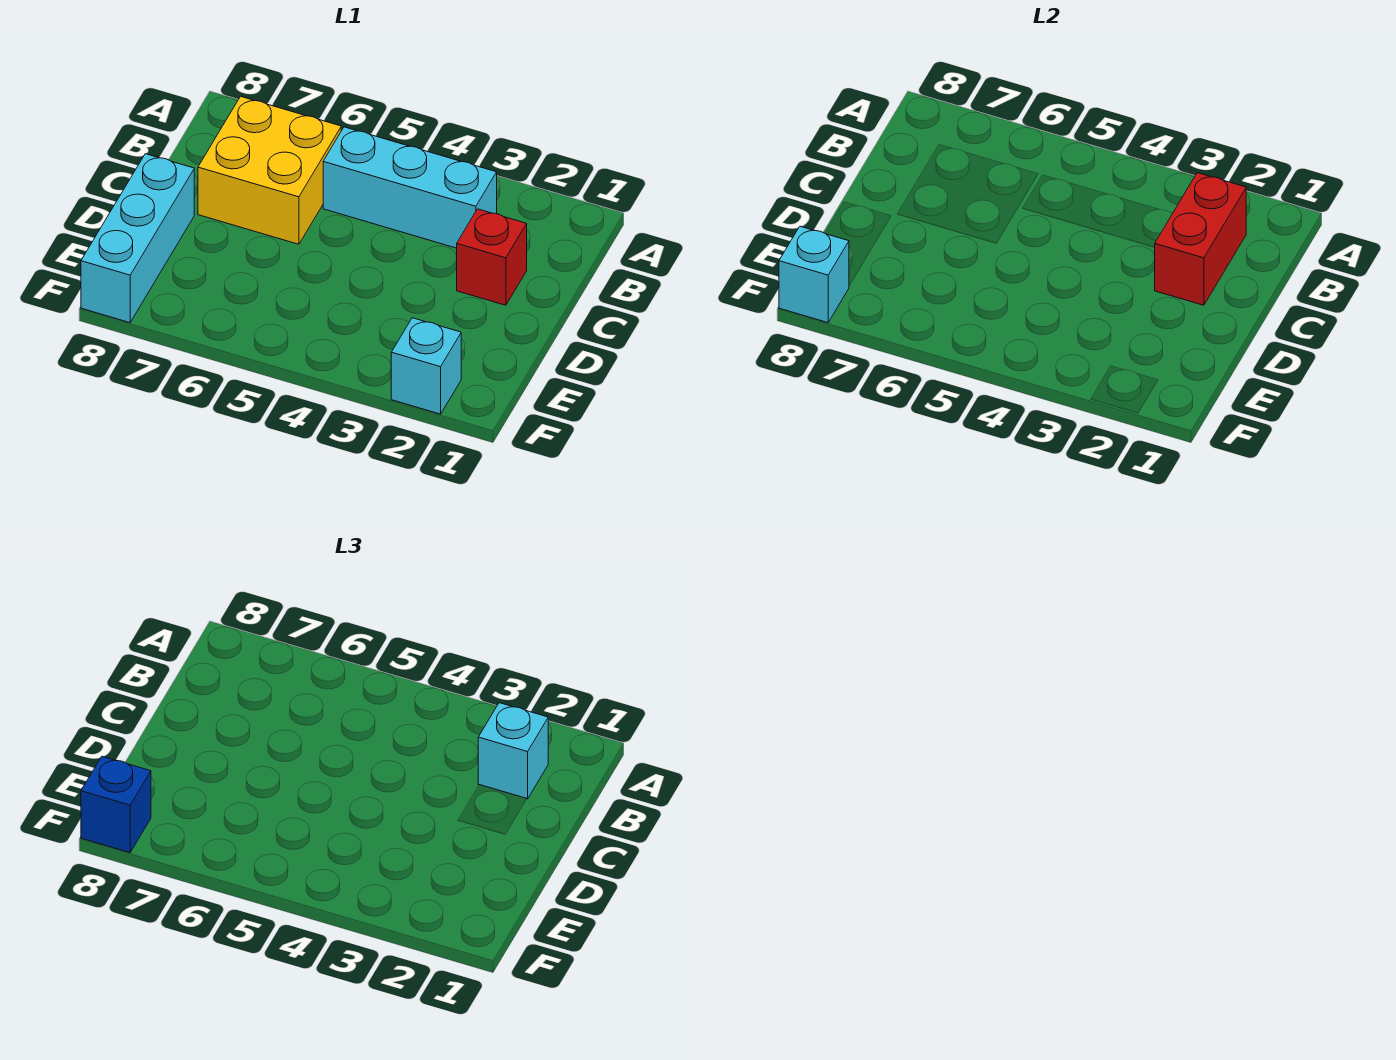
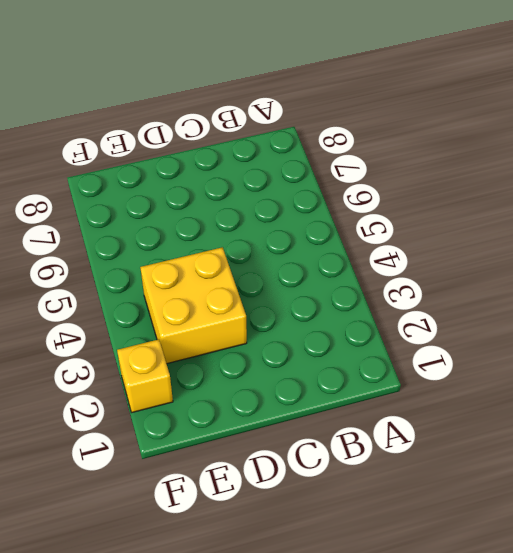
yellow brick D3:E4 level 1 -> yellow brick B6:C7 level 1
yellow brick F2 level 1 -> cyan brick F2 level 1
none -> cyan brick B3:B5 level 1
none -> red brick C2 level 1

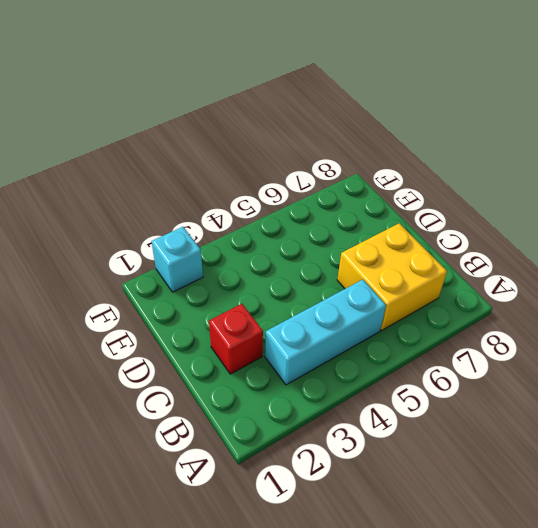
none -> cyan brick D8:F8 level 1
none -> red brick B2:C2 level 2

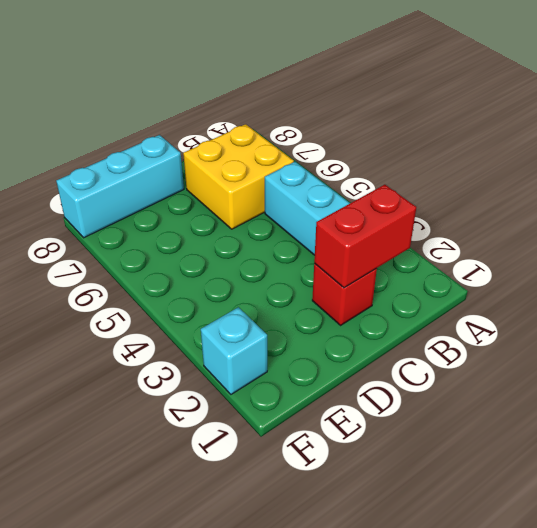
none -> cyan brick F8 level 2
none -> cyan brick B2 level 3

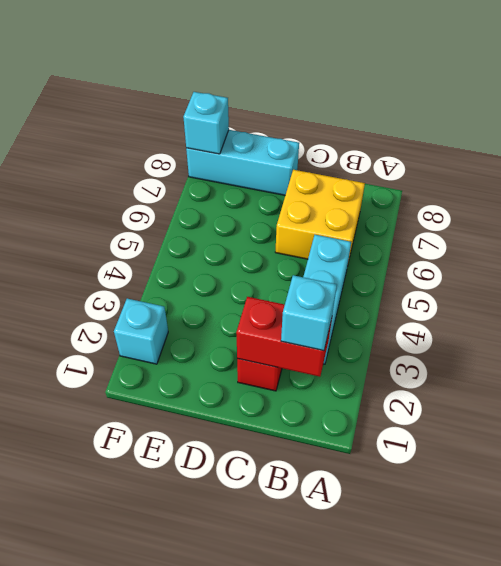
none -> blue brick F8 level 3

